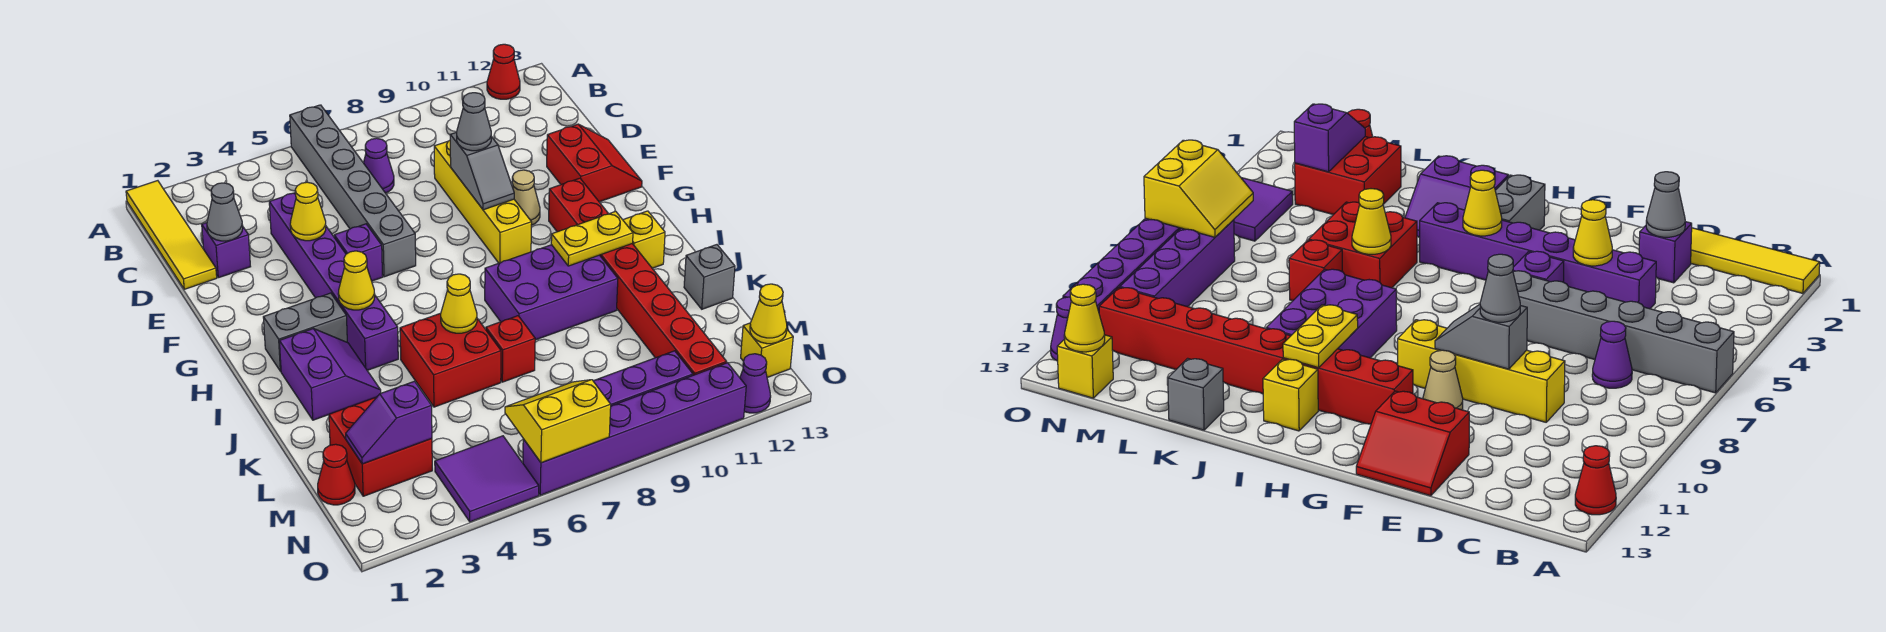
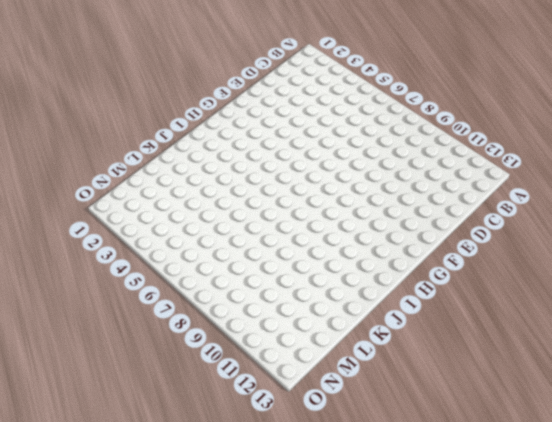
none -> yellow tile A1:D1 level 1
none -> grey brick A6:F6 level 1
none -> red cone A12 level 1
none -> purple cone C7 level 1

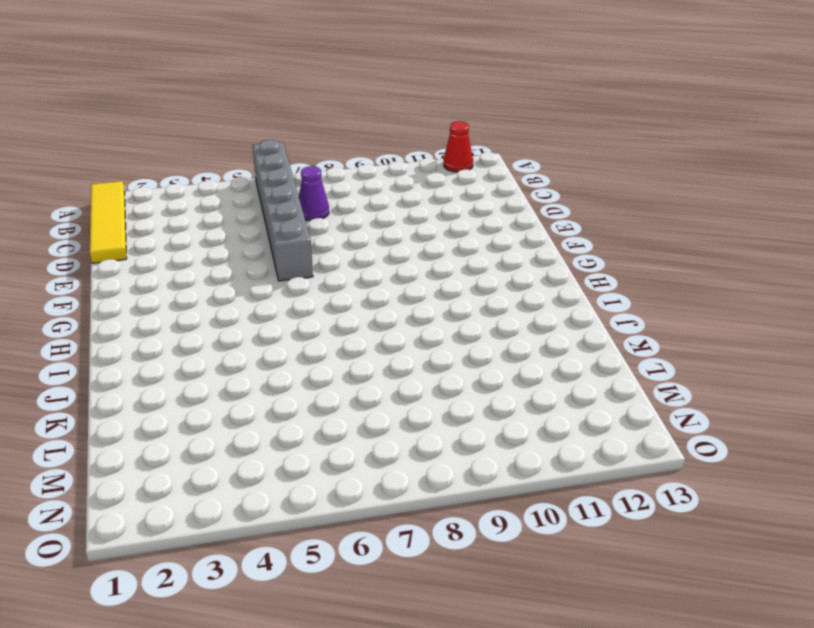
none -> purple brick D2 level 1
none -> purple brick D4:I4 level 1
none -> yellow brick D9:G9 level 1
none -> red slope E12:F13 level 1 top 12

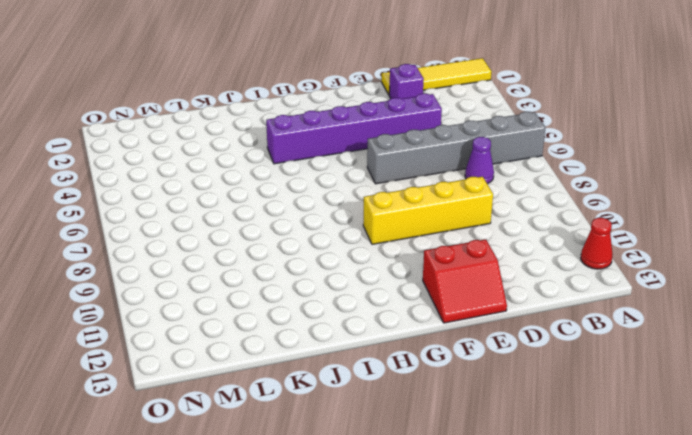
none -> purple brick F5 level 1
none -> tan cone F10 level 1
none -> red brick G11:N11 level 1
none -> grey brick H2:H3 level 1

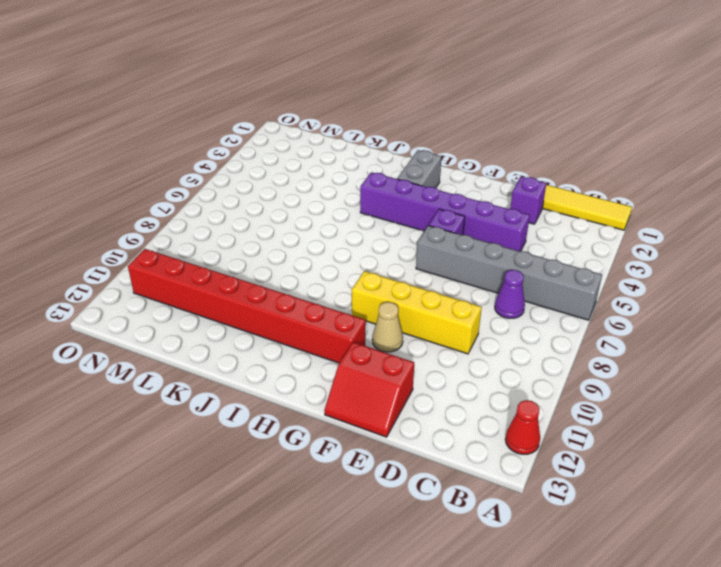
none -> purple slope I2:J3 level 1 top 2
none -> purple brick I8:J10 level 1
none -> yellow brick I12 level 1
none -> red brick J5:K6 level 1

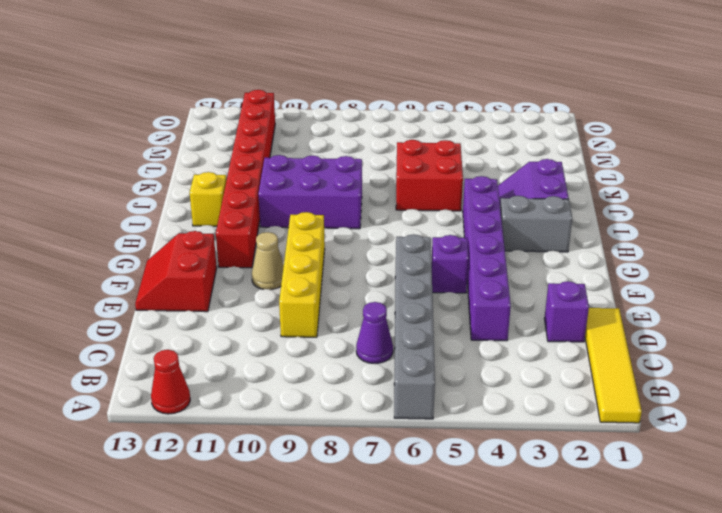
none -> red brick K7 level 1
none -> grey brick K13 level 1
none -> red brick L2:M3 level 1
none -> red cone M1 level 1

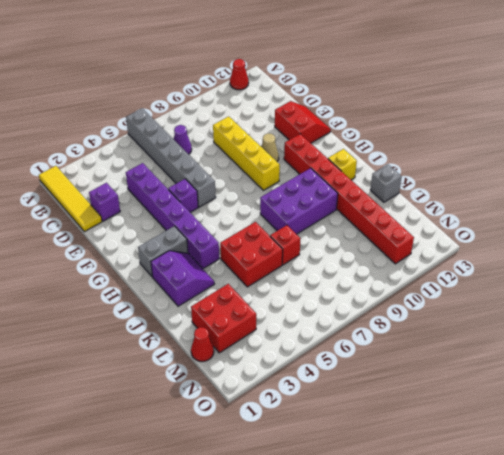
none -> purple tile N4:O5 level 1
none -> purple brick N7:N10 level 1
none -> yellow brick N13 level 1
none -> purple brick O6:O11 level 1

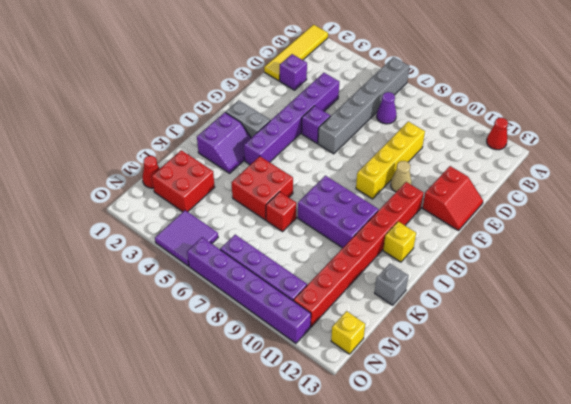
none -> purple cone O12 level 1
none -> grey cone D2 level 2
none -> yellow cone E4 level 2
none -> grey slope E9:F9 level 2 top E

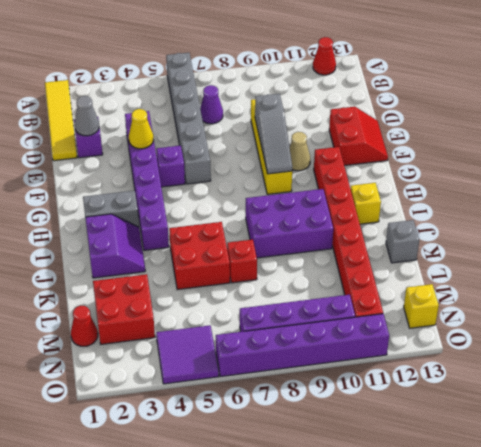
grey slope E9:G9 level 2 top E -> grey slope E9:F9 level 2 top E
none -> purple cone O12 level 1
none -> yellow cone H4 level 2
none -> yellow plate I10:I11 level 2
none -> yellow cone J6 level 2

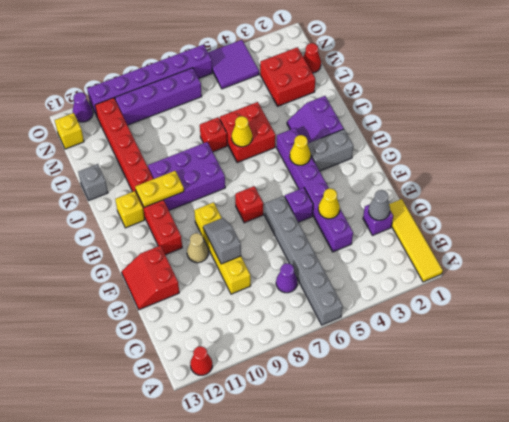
red brick G7 level 1 -> none
none -> purple slope M2:M3 level 2 top 3
none -> yellow slope N6:O7 level 2 top O
none -> yellow cone N13 level 2
none -> grey cone E9 level 3

